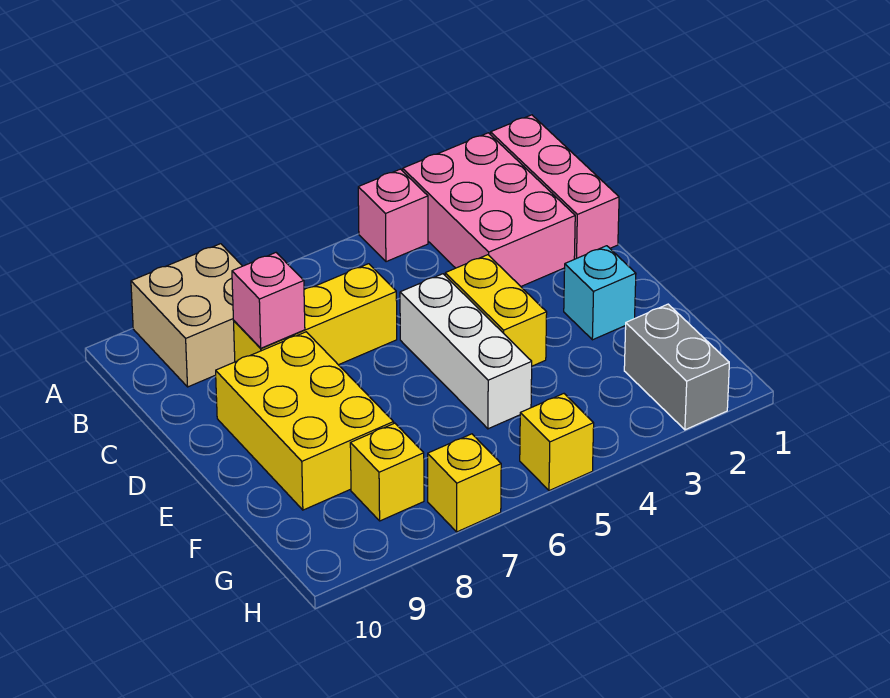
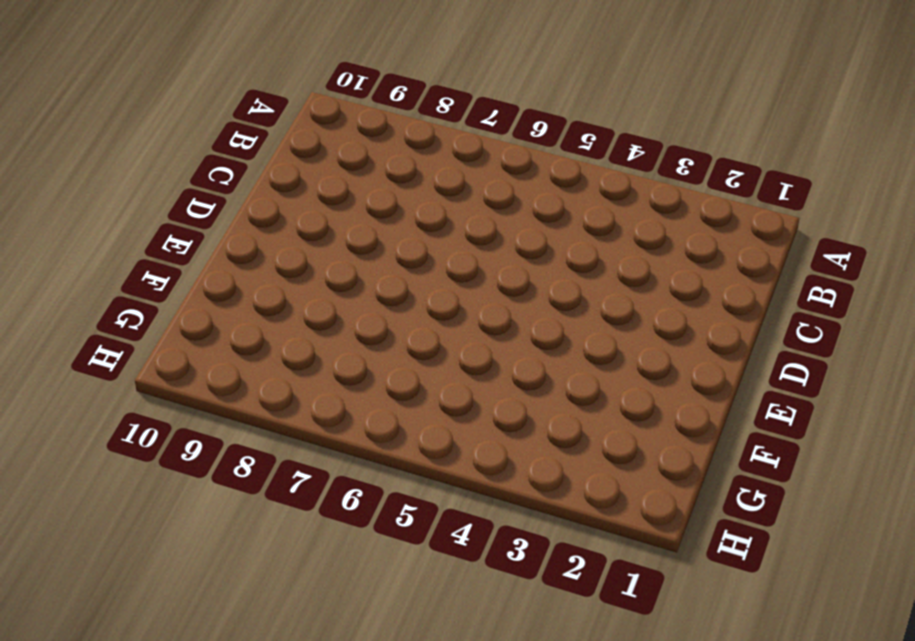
none -> pink brick A1:C1 level 1
none -> pink brick A2:C3 level 1
none -> pink brick A4 level 1

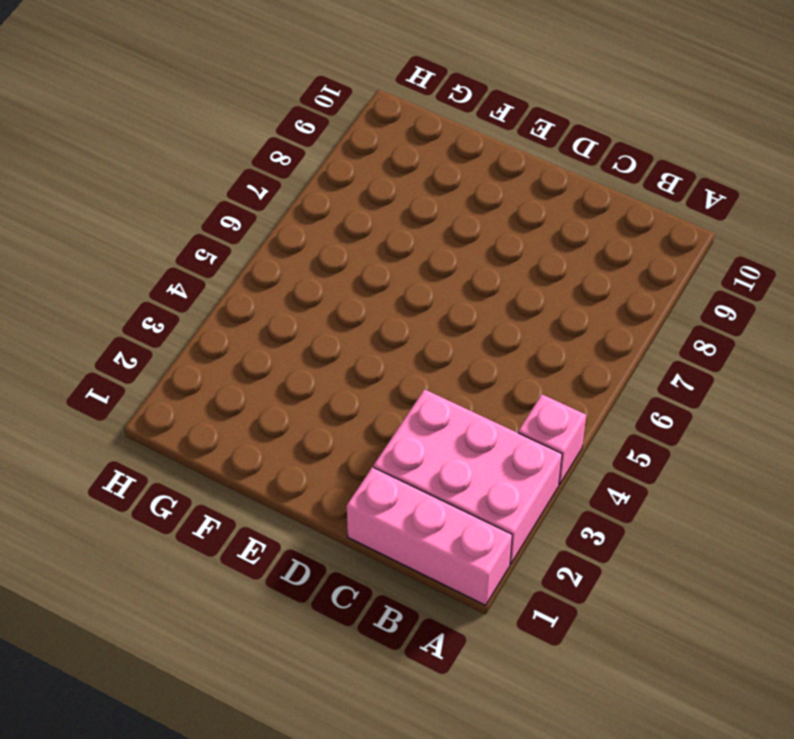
none -> tan brick A8:B9 level 1
none -> yellow brick C6:C8 level 1
none -> yellow brick D4:E4 level 1

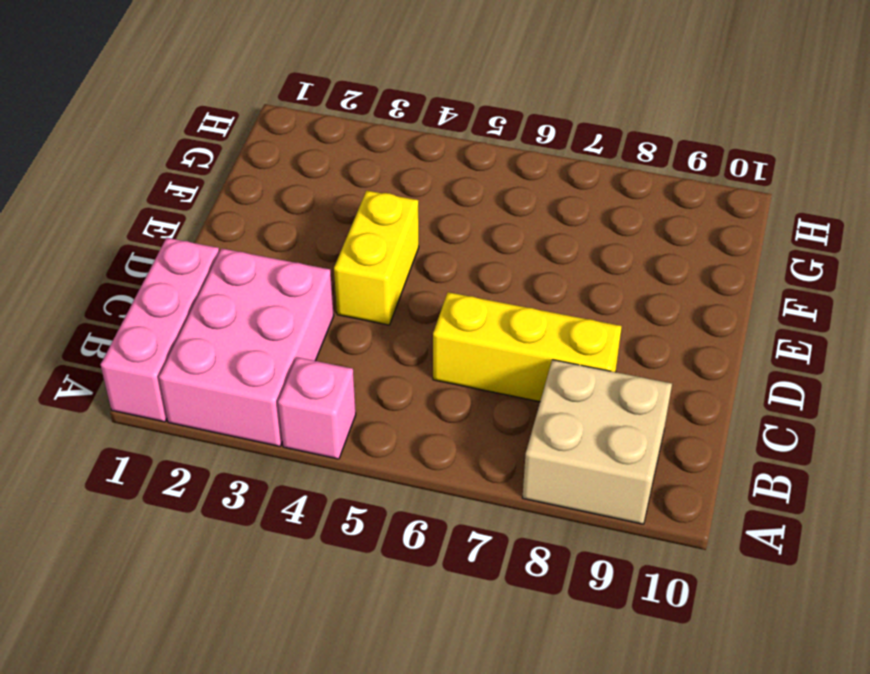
none -> white brick D5:F5 level 1
none -> yellow brick D8:F9 level 1
none -> cyan brick E2 level 1

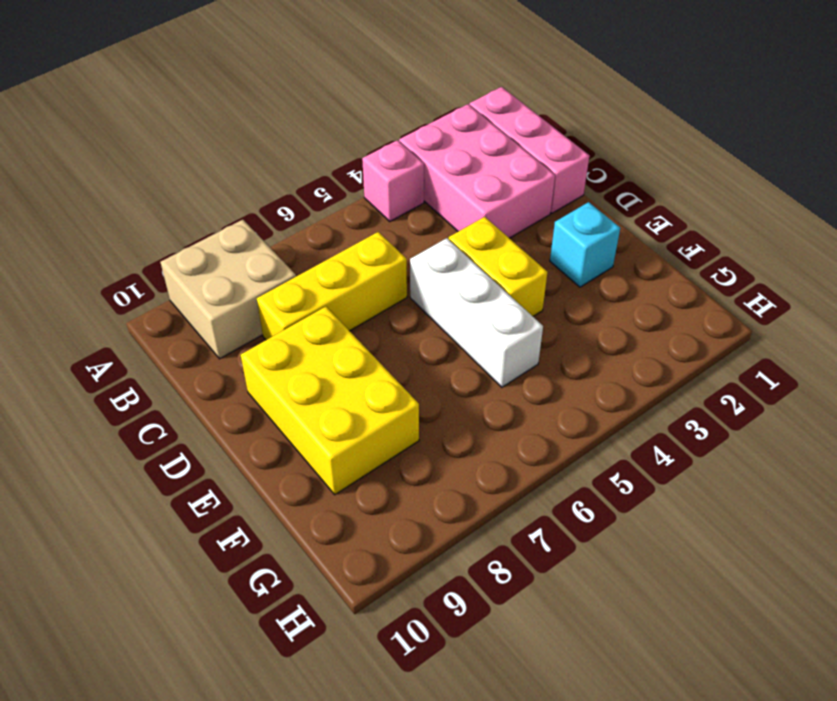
none -> grey brick G2:H2 level 1
none -> yellow brick G8 level 1
none -> yellow brick H5 level 1

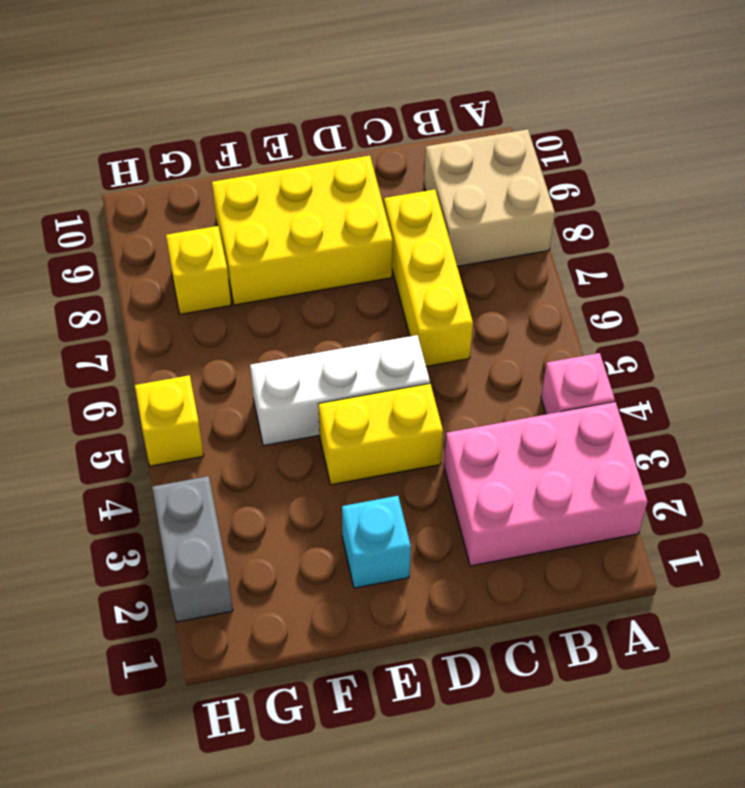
grey brick H2:H3 level 1 -> grey brick G2:H2 level 1
none -> pink brick A1:C1 level 1
none -> yellow brick H7 level 1
none -> pink brick C8 level 2

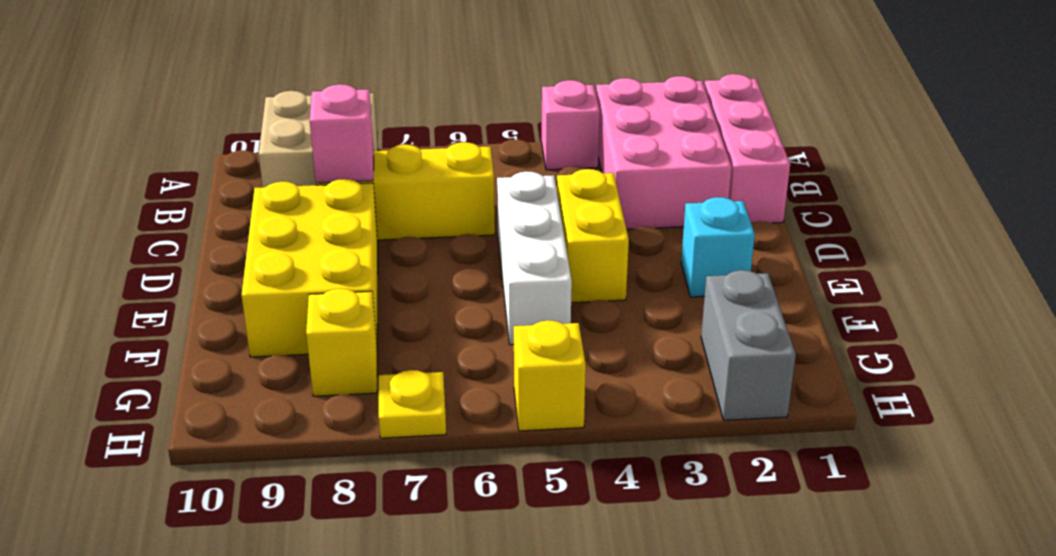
yellow plate H7 level 1 -> yellow brick H7 level 1

